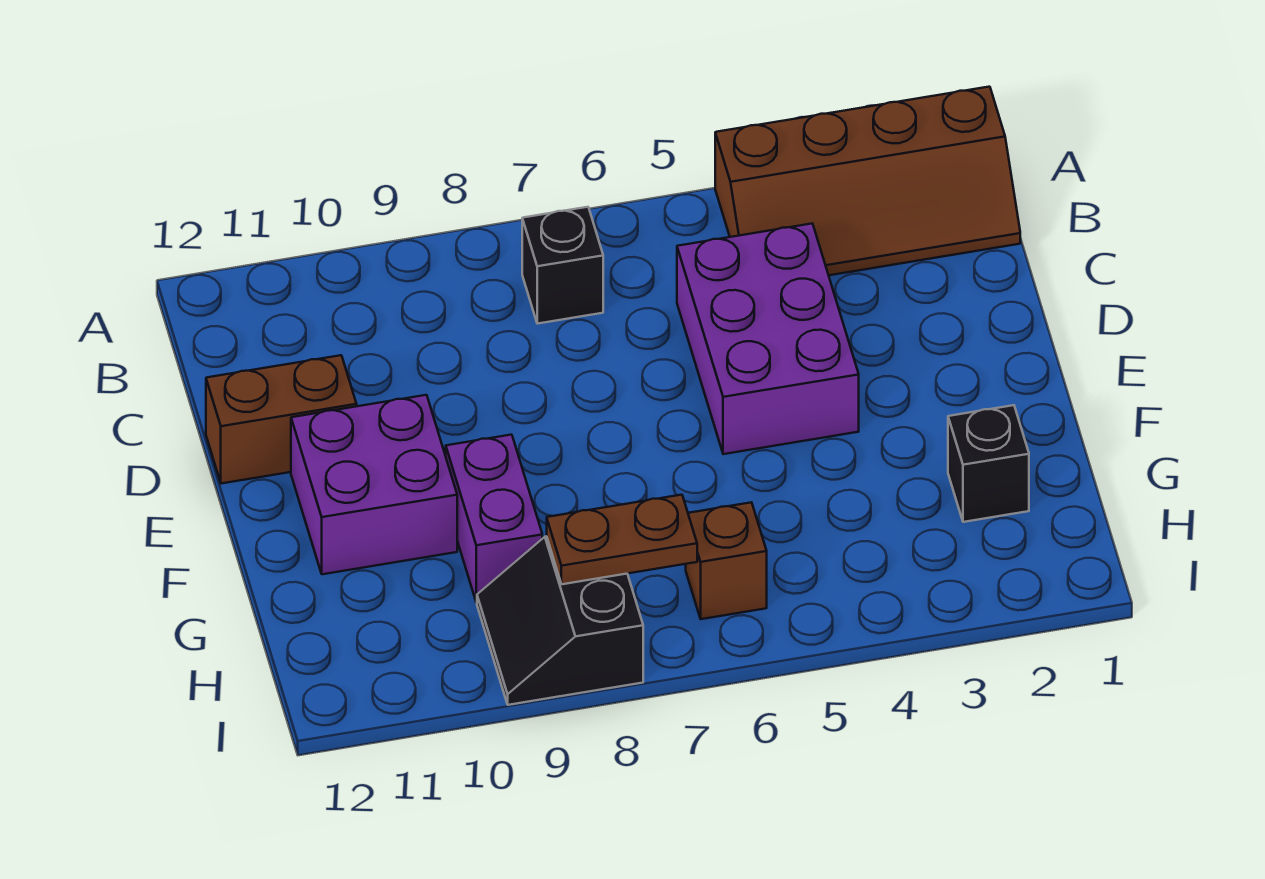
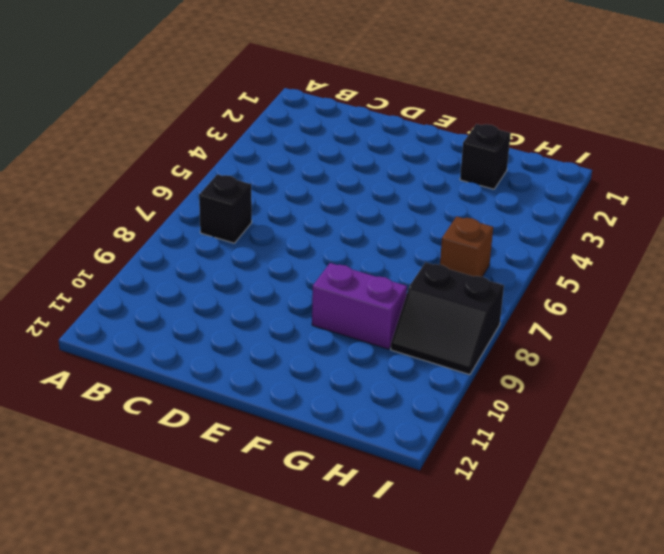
none -> brown slope A1:B4 level 1 top A
none -> purple brick C4:E5 level 1

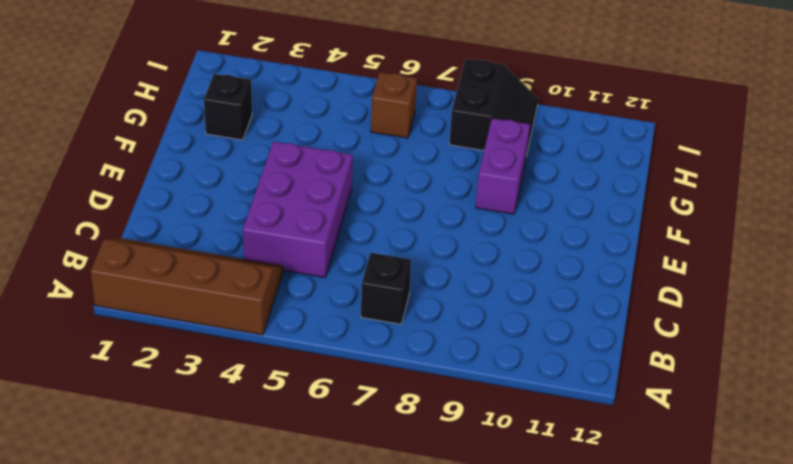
none -> brown brick D11:D12 level 1
none -> purple brick E10:F11 level 1

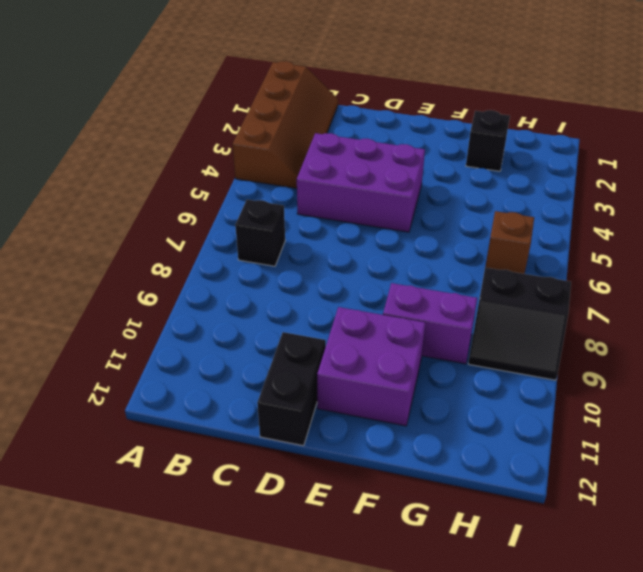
black brick D11:D12 level 1 -> brown brick D11:D12 level 1
none -> brown plate H7:H8 level 2

